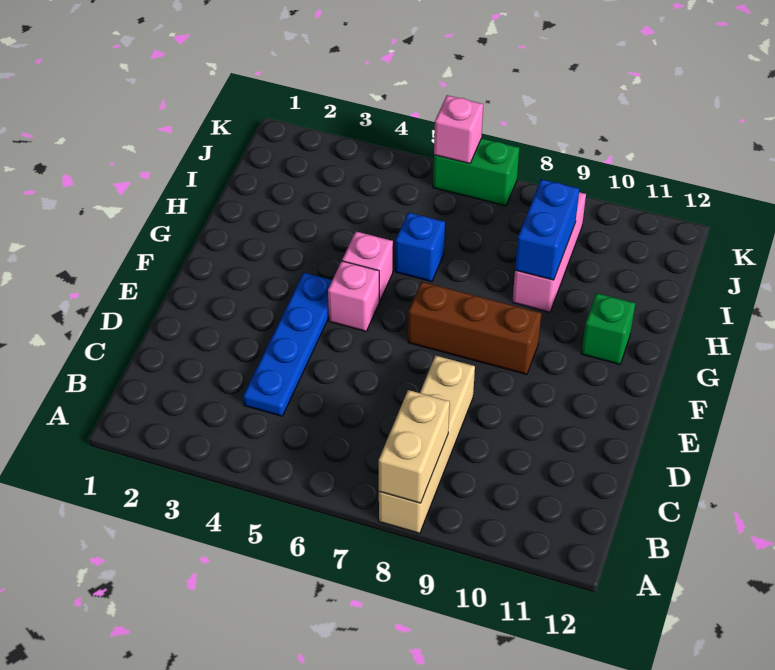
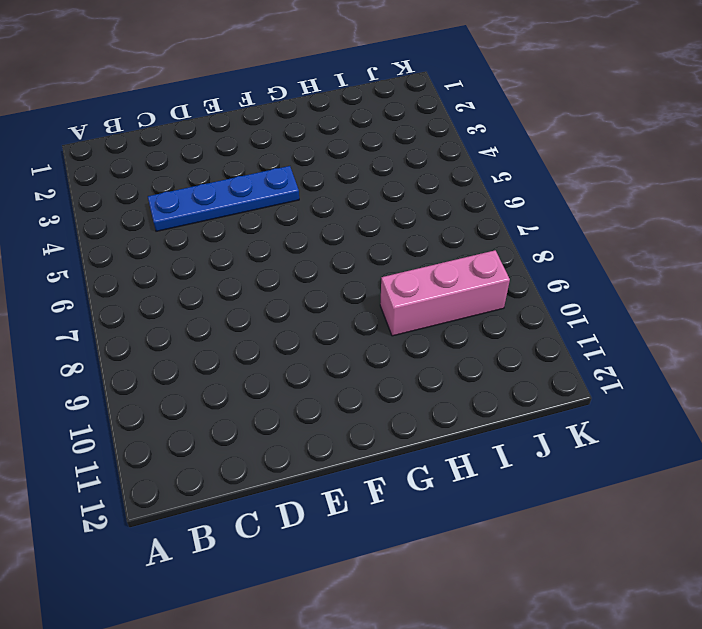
none -> tan brick A8:D8 level 1
none -> pink brick F5 level 1
none -> brown brick F7:F9 level 1

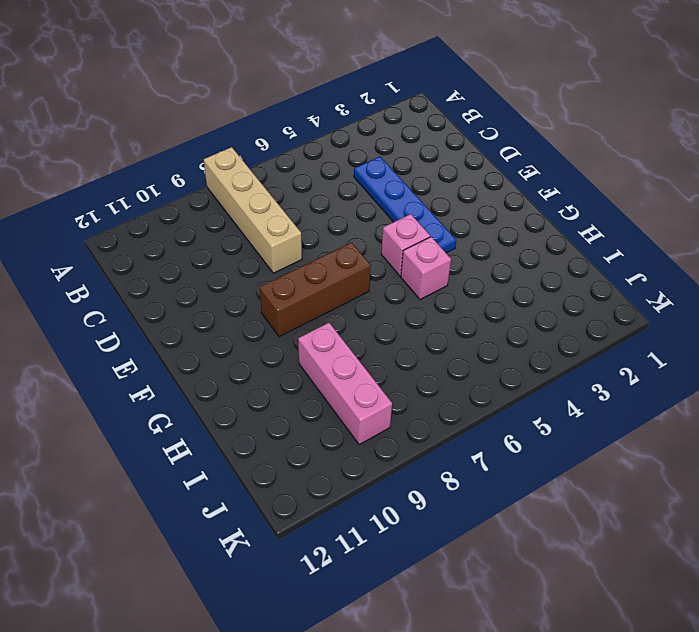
none -> green brick G11 level 1
none -> blue brick H6 level 1
none -> green brick K6:K7 level 1

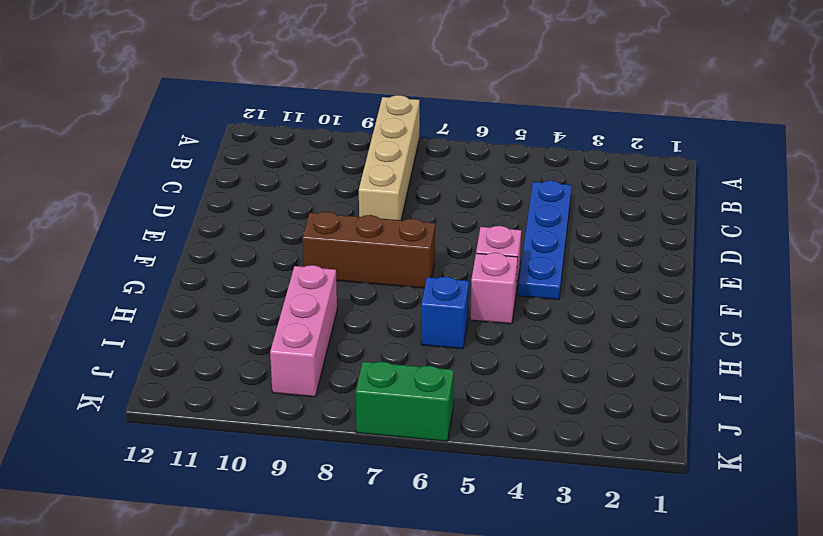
none -> green brick G11 level 1
none -> tan brick A8:B8 level 2
none -> blue brick H9:I9 level 2

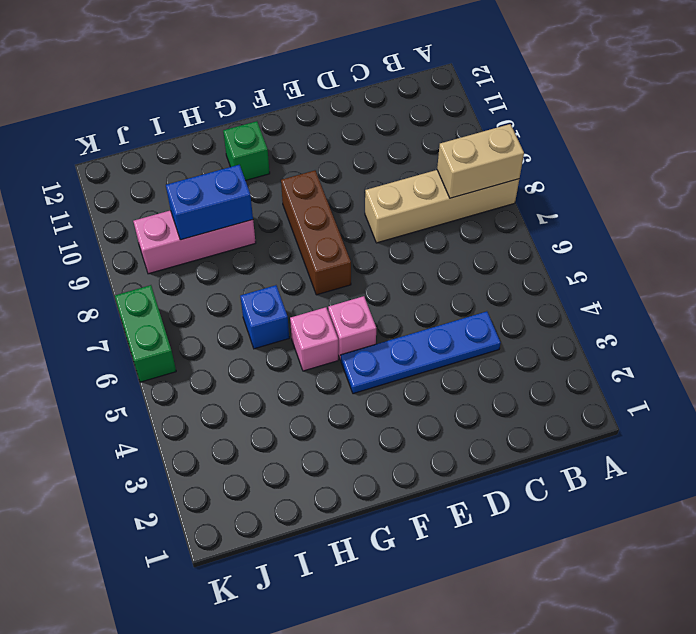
none -> pink brick K6 level 2

